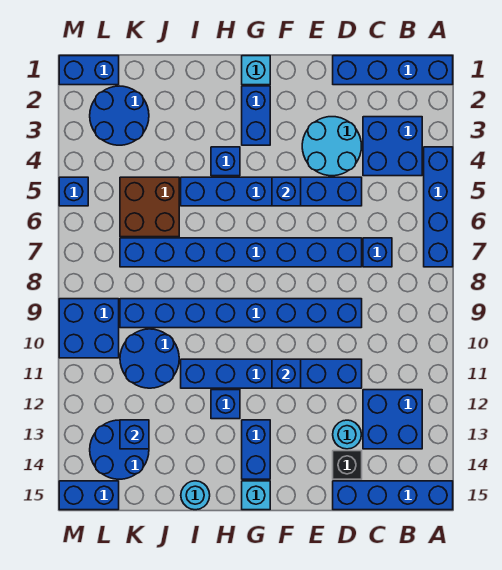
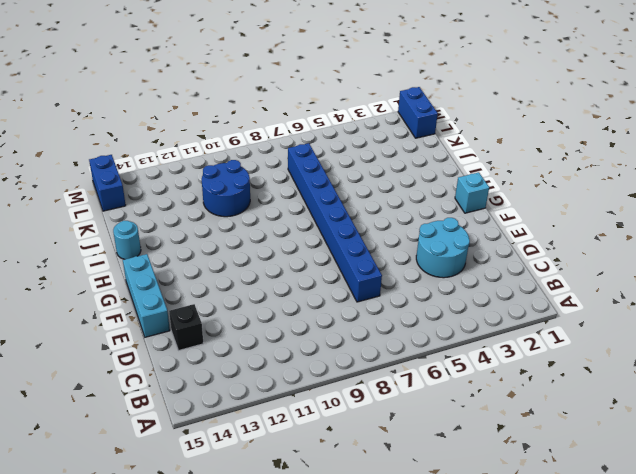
cyan brick E15:G15 level 1 -> cyan brick G15 level 1
none -> blue brick A1:D1 level 1
none -> blue brick A4:A7 level 1
none -> blue brick A15:D15 level 1
none -> blue brick B3:C4 level 1

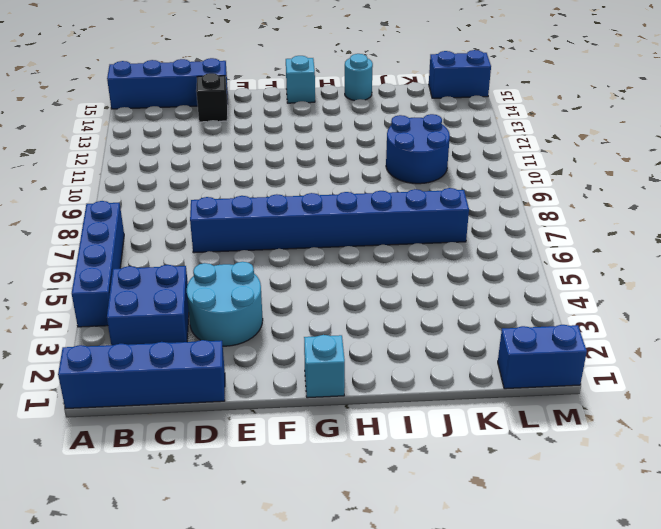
none -> blue brick B12:C13 level 1
none -> blue brick C7 level 1
none -> blue brick D5:I5 level 1
none -> blue brick D9:K9 level 1

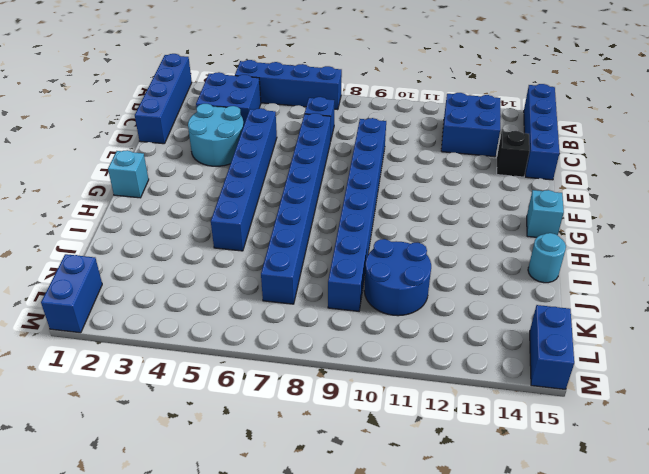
none -> blue brick D11:I11 level 1
none -> cyan round brick D13 level 1
none -> blue brick G2:G3 level 1
none -> blue brick G13:G14 level 1

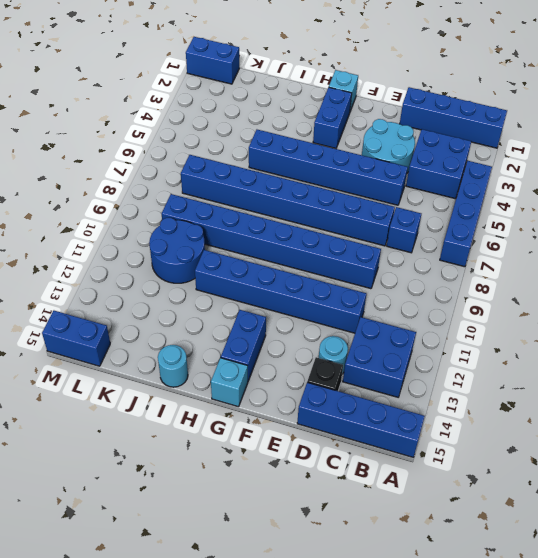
none -> blue brick H4 level 1
none -> blue brick H12 level 1
none -> brown brick J5:K6 level 1
none -> blue round brick K2:L3 level 1

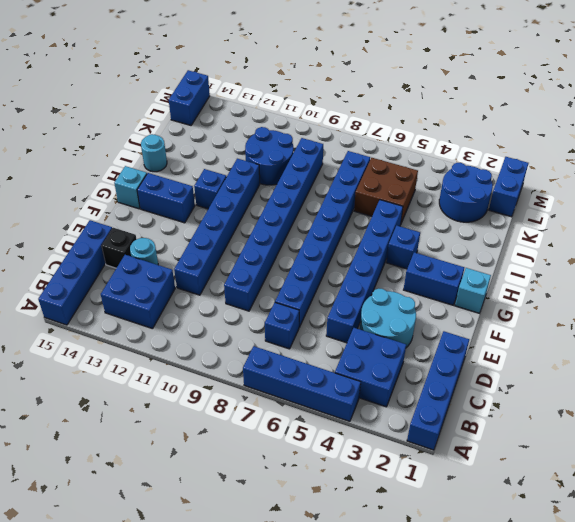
none -> blue round brick K13:L14 level 1
none -> blue brick L9:M10 level 1
none -> blue brick M5 level 1
none -> blue brick F5 level 2

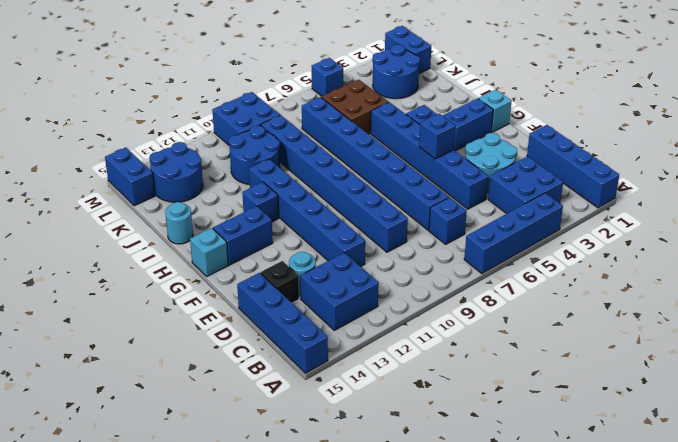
none -> blue brick F11 level 2
none -> blue brick K13 level 2

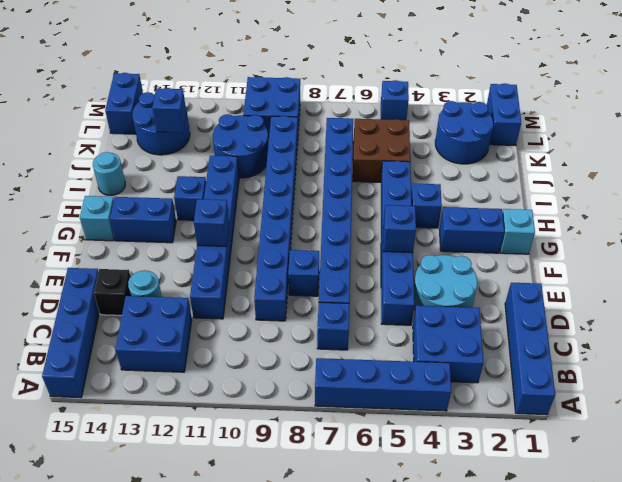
blue brick E8 level 1 -> none

